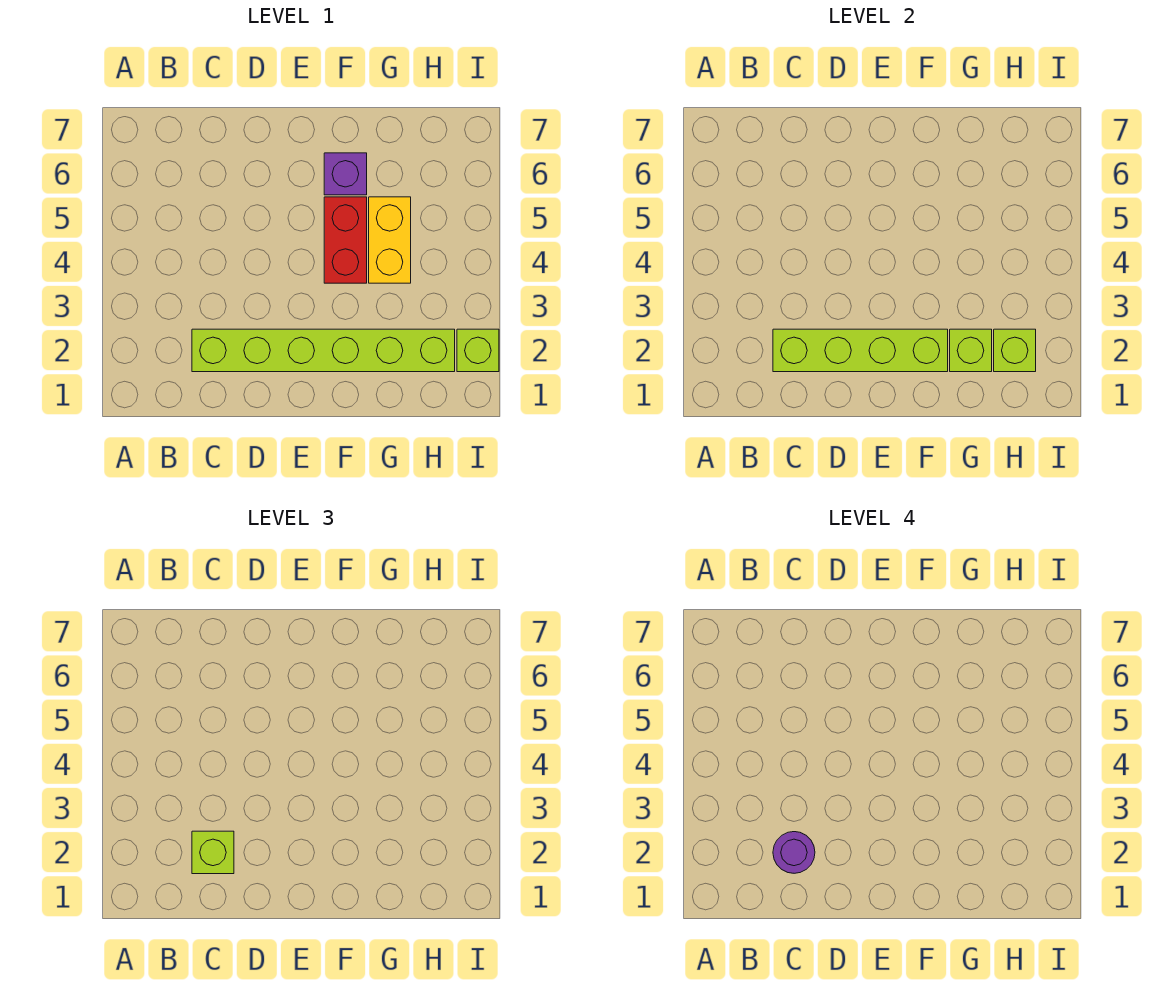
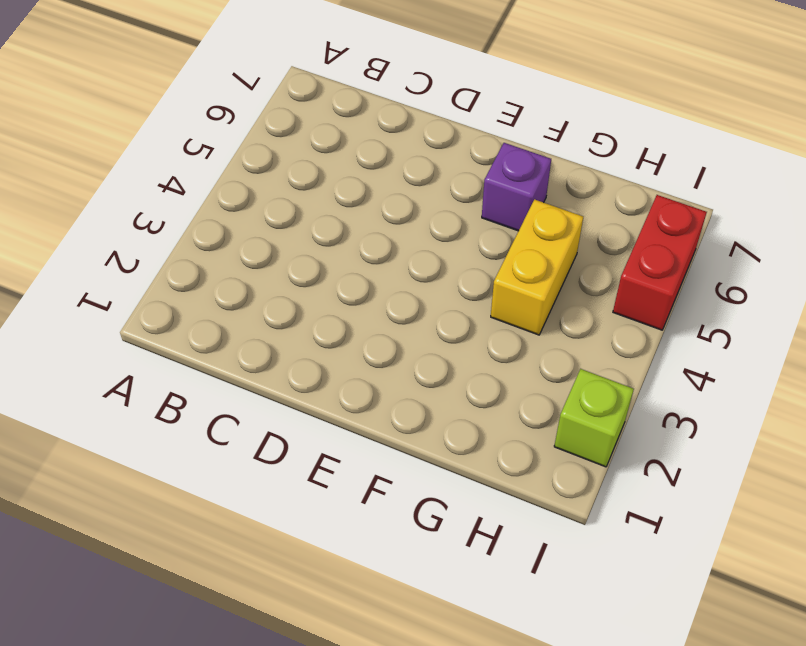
red brick I5:I6 level 1 -> red brick F4:F5 level 1
none -> lime brick C2:H2 level 1
none -> lime brick C2:F2 level 2

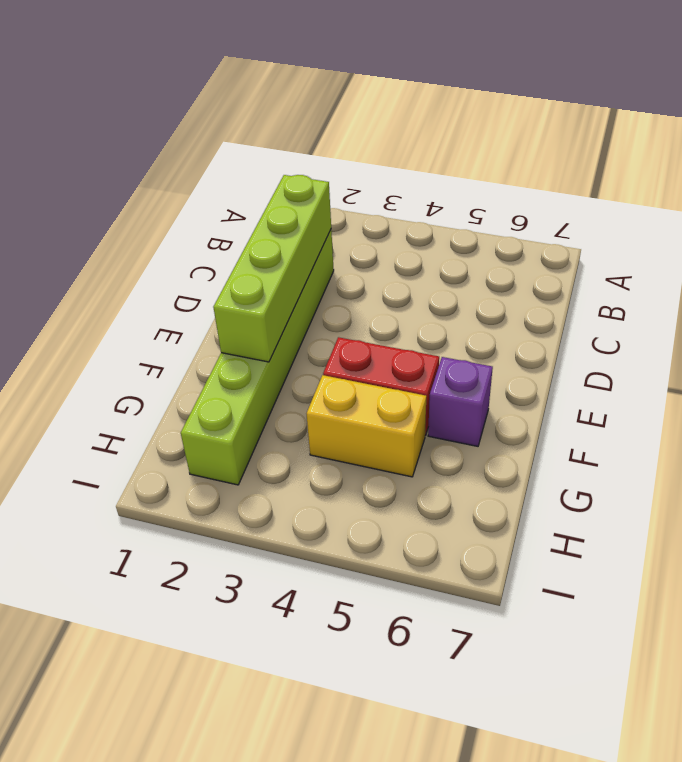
none -> lime brick I2 level 1
none -> lime brick G2 level 2

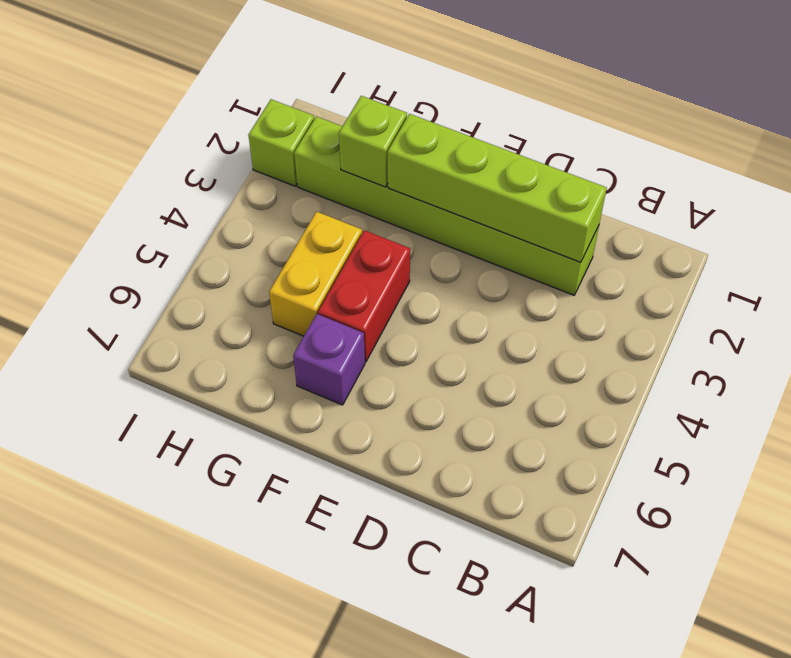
none -> lime brick H2 level 2
none -> lime brick C2 level 3

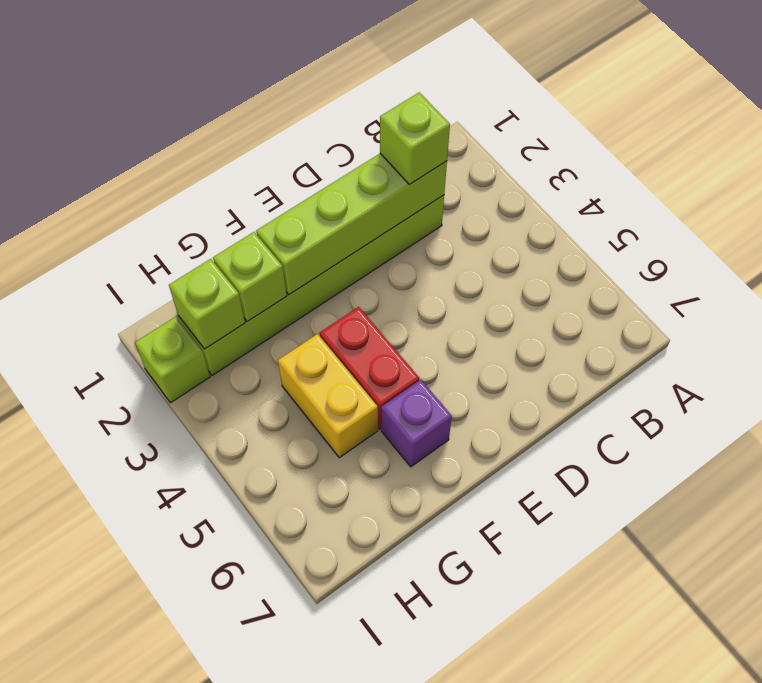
none -> purple round brick C2 level 4

